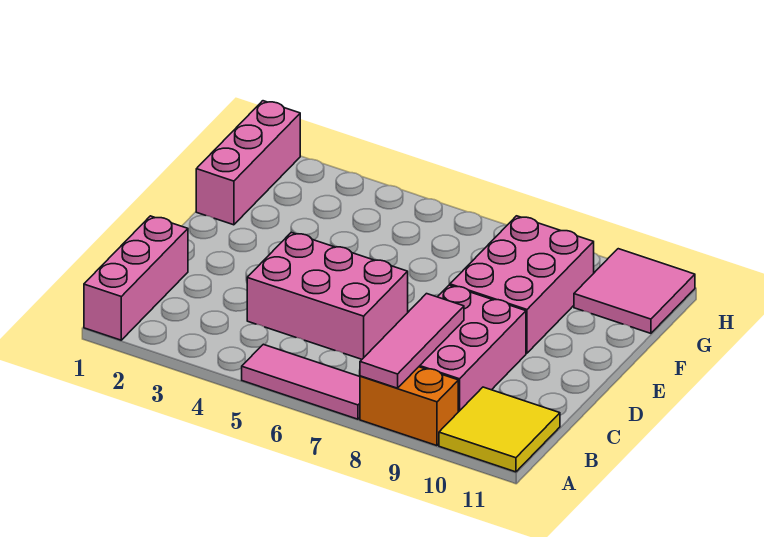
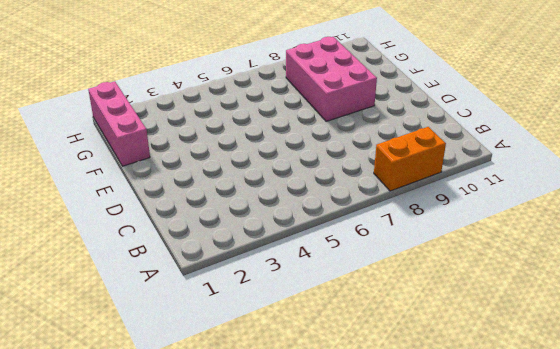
none -> pink brick A1:C1 level 1
none -> pink tile A5:A7 level 1

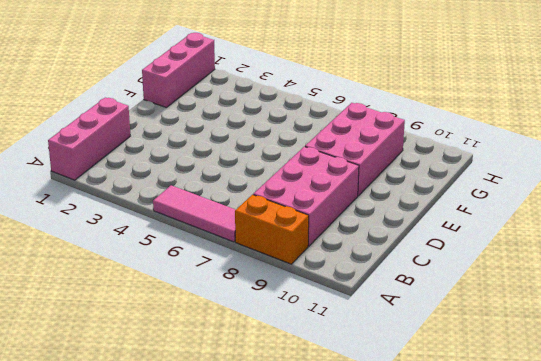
none -> yellow tile A10:B11 level 1
none -> pink brick C4:D6 level 1

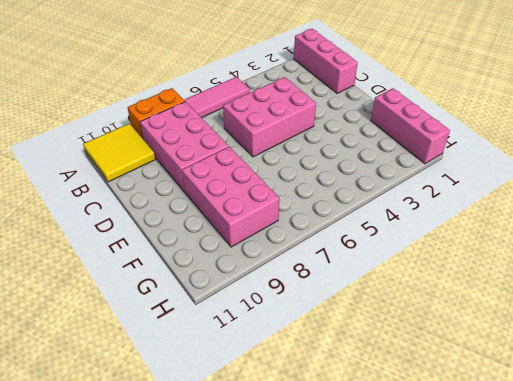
none -> pink tile G10:H11 level 1
none -> pink tile A8:C8 level 2

